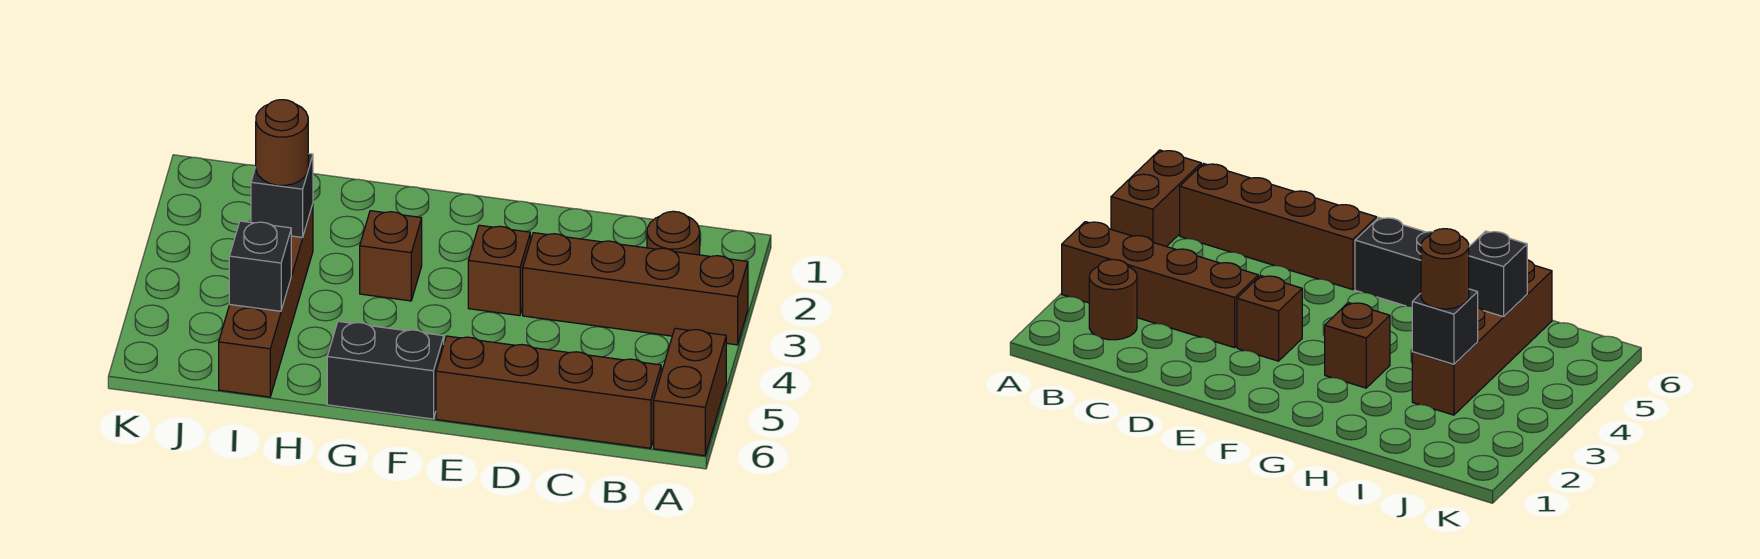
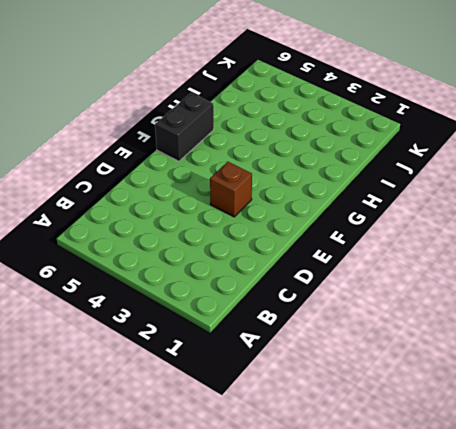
none -> brown brick A3:D3 level 1
none -> brown brick A5:A6 level 1

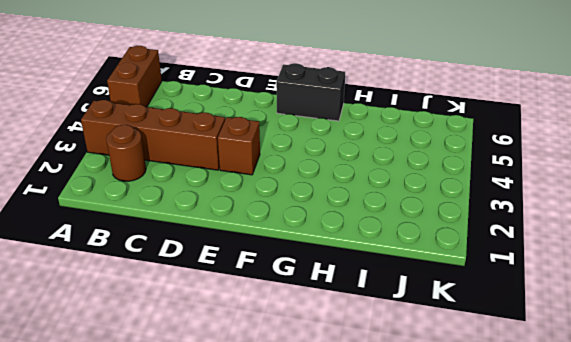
none -> brown brick B6:E6 level 1
none -> brown brick G3 level 1

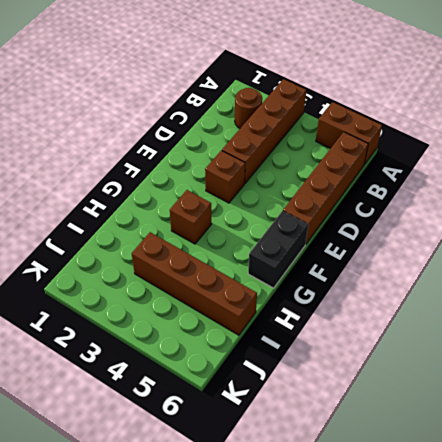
none -> black brick I3 level 2
none -> black brick I5 level 2

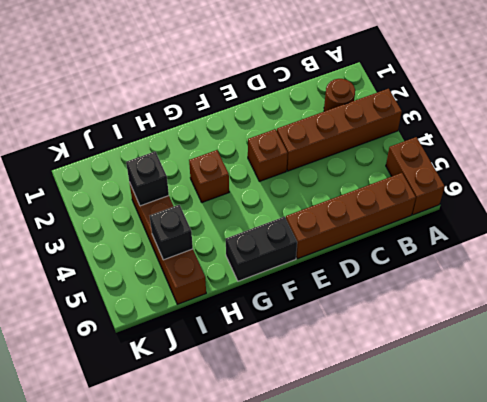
none -> brown round brick I3 level 3

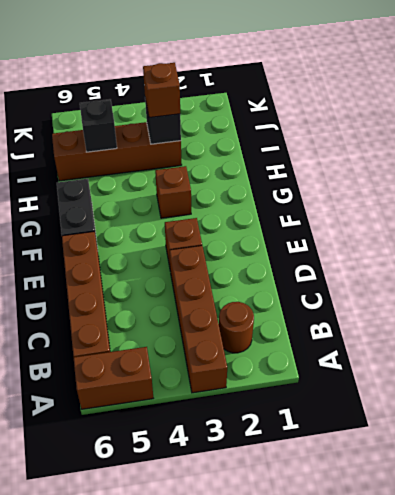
brown brick I3 level 3 -> brown round brick I3 level 3

